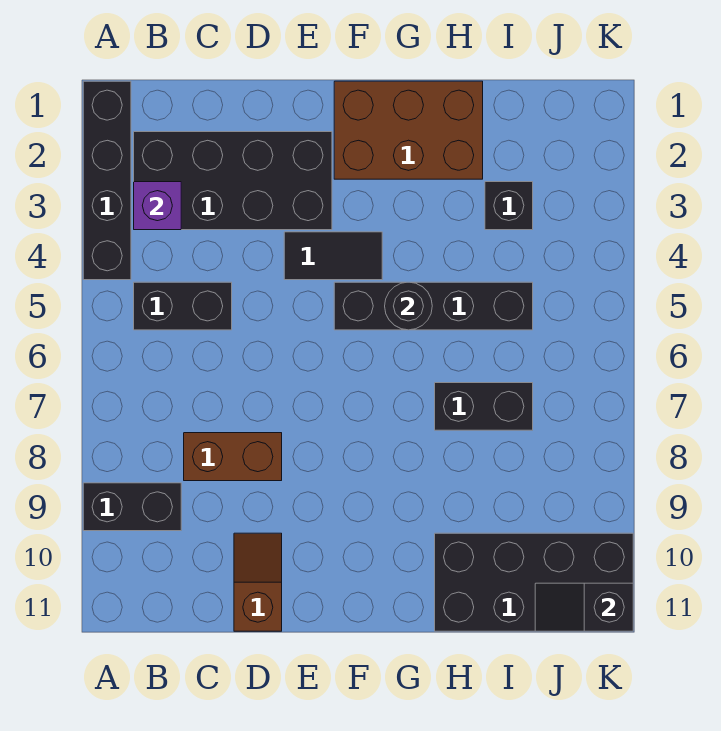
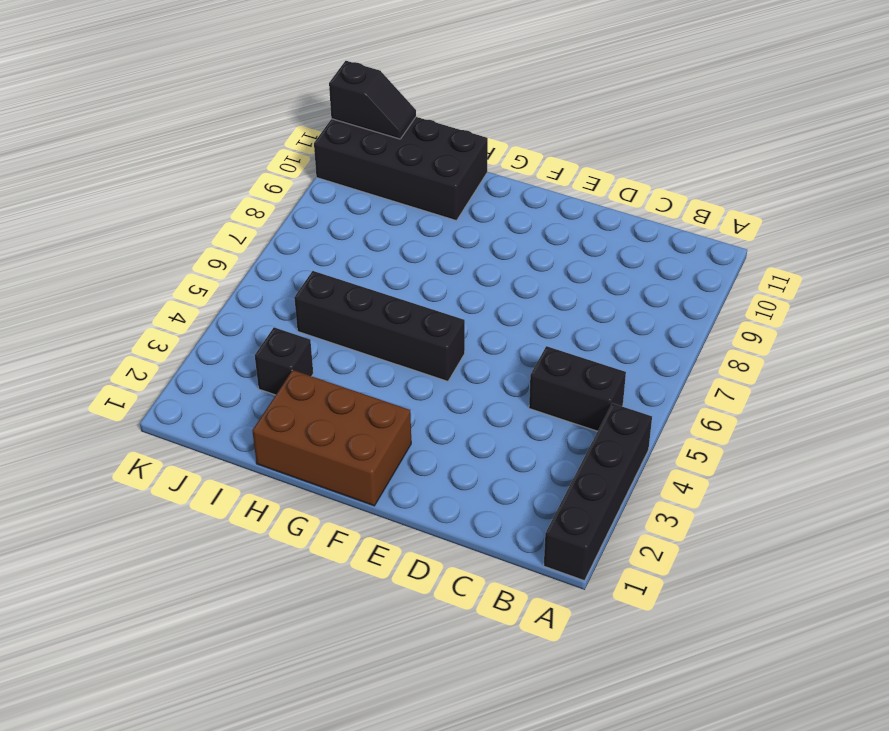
none -> black brick A9:B9 level 1
none -> black brick B2:E3 level 1
none -> brown brick C8:D8 level 1

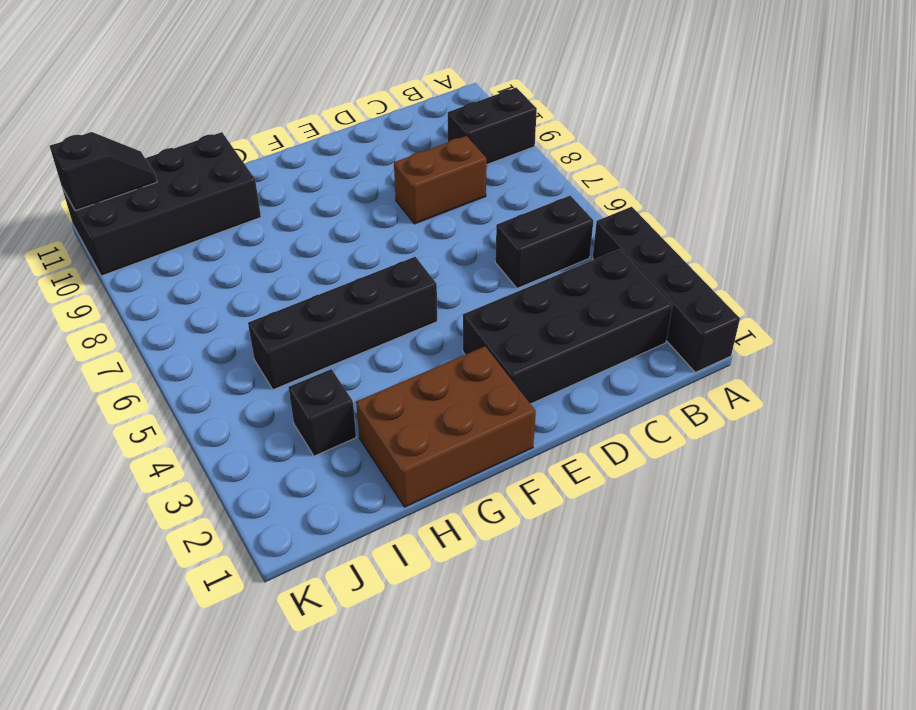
none -> brown slope D10:D11 level 1 top 11
none -> black tile E4:F4 level 1
none -> black brick H7:I7 level 1

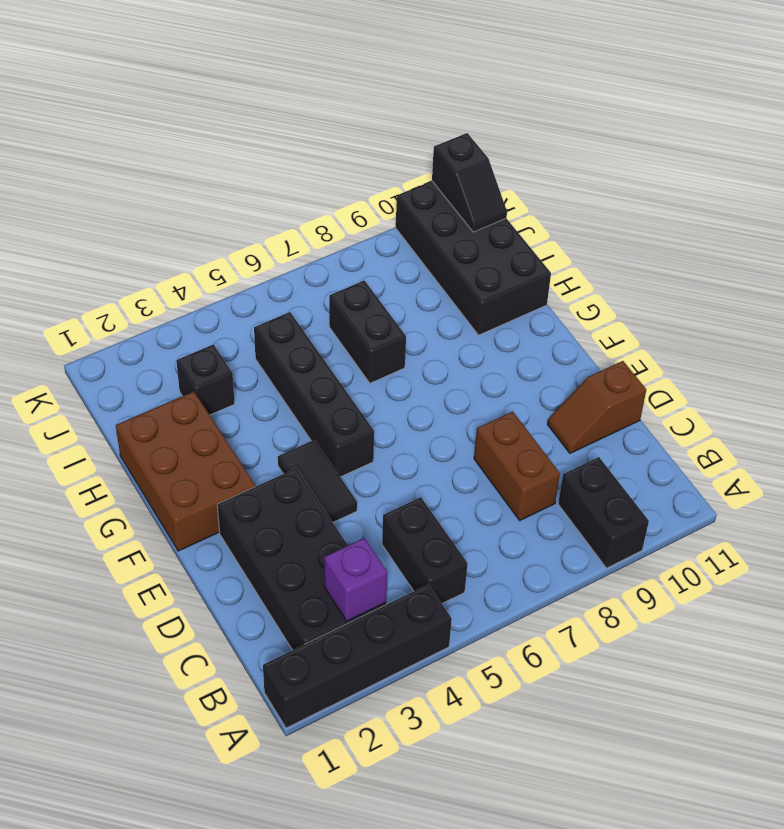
none -> black round brick G5 level 2

